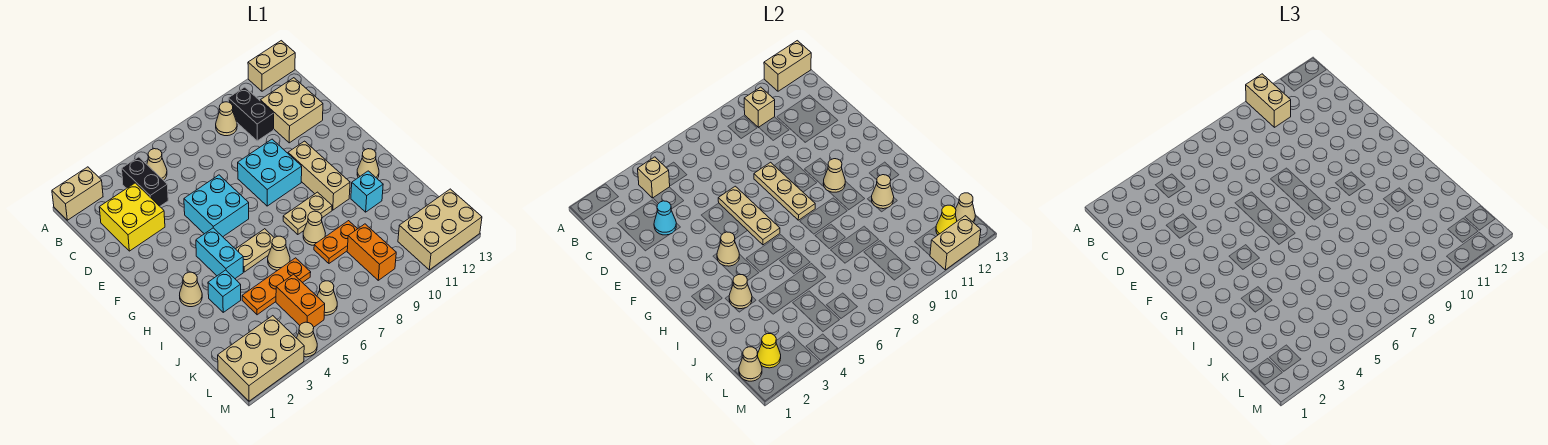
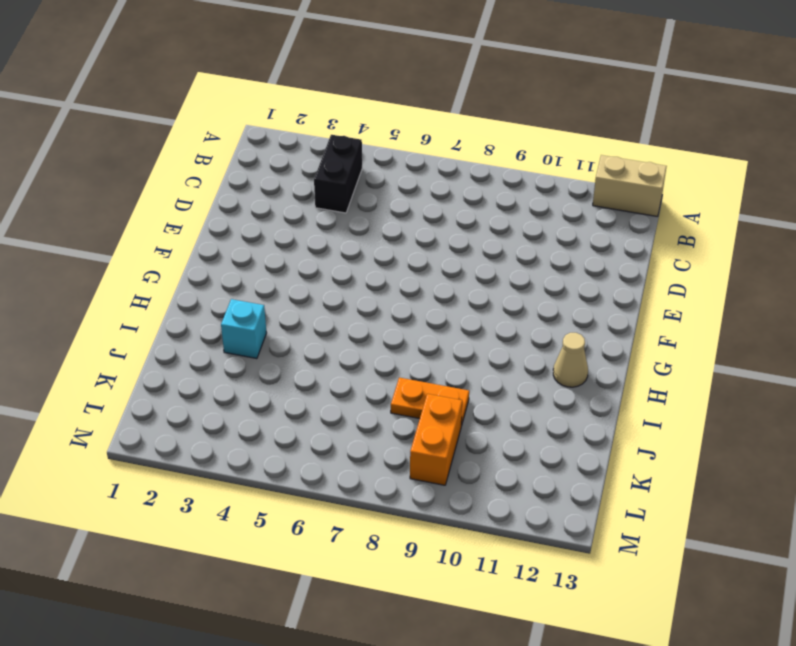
none -> tan brick A1:A2 level 1
none -> tan cone B5 level 1
none -> tan cone B9 level 1
none -> black brick B10:C10 level 1

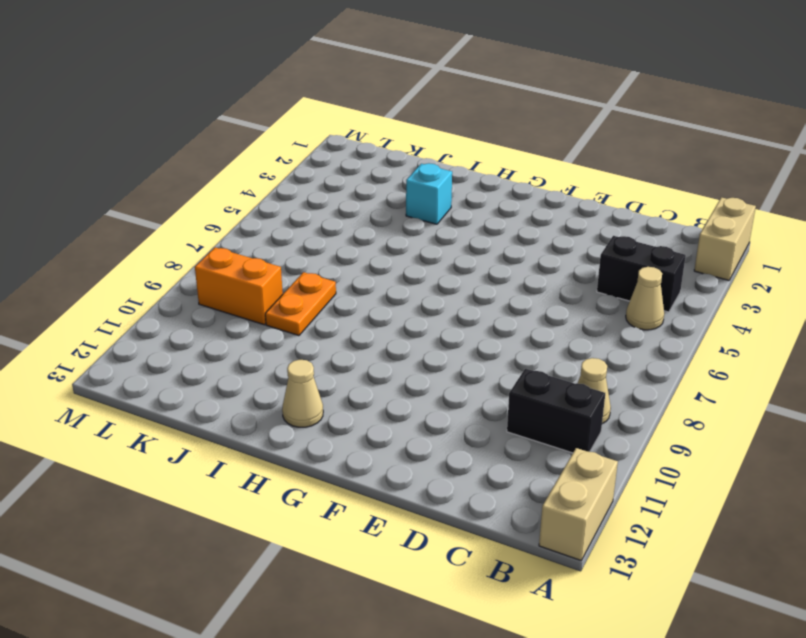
none -> yellow brick C2:D3 level 1
none -> tan brick C11:D12 level 1
none -> cyan brick E5:F6 level 1
none -> cyan brick E8:F9 level 1

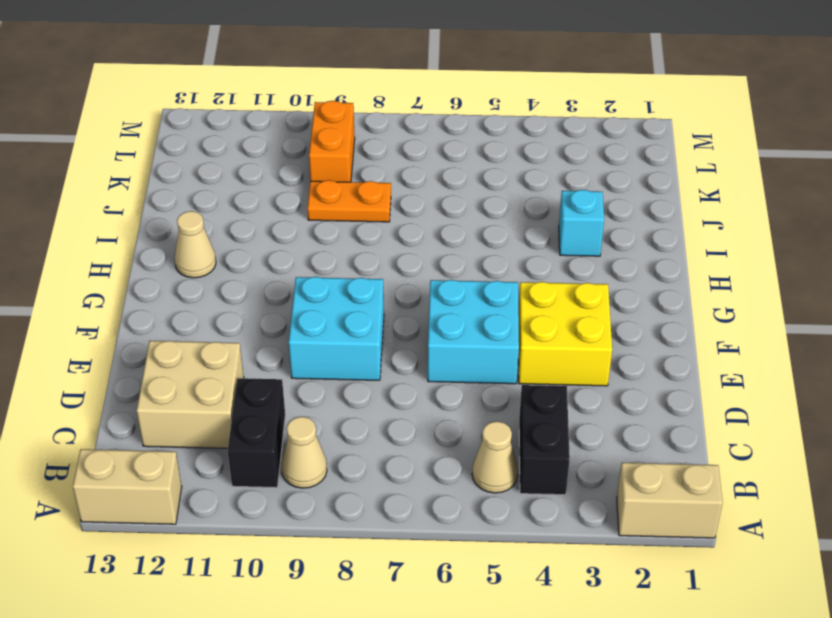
yellow brick E3:F4 level 1 -> yellow brick C2:D3 level 1
none -> tan brick F10:H10 level 1
none -> cyan brick G4:H4 level 1
none -> tan cone H2 level 1
none -> tan plate H5:H6 level 1

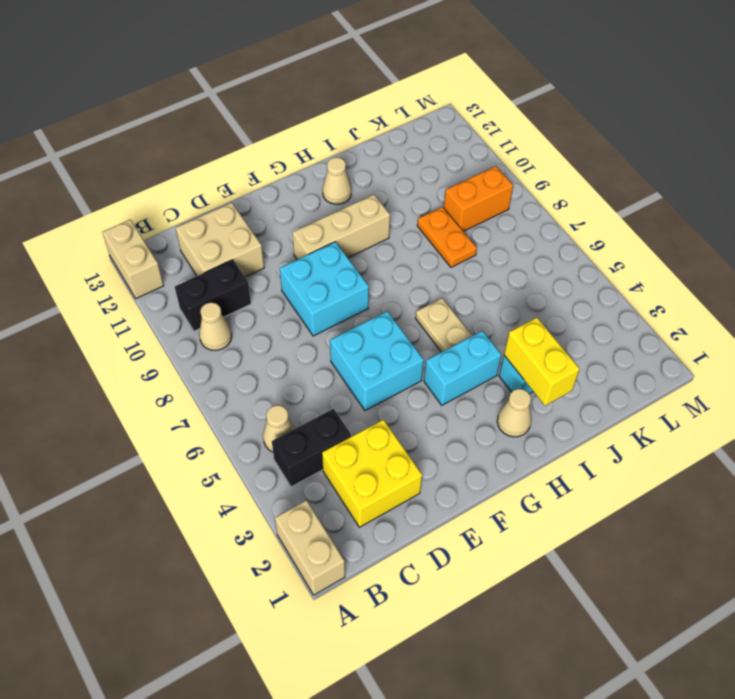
yellow brick I2:I3 level 2 -> tan cone I3 level 2
none -> tan plate H8:H9 level 1
none -> tan cone I6 level 1
none -> tan cone I8 level 1
none -> cyan brick I11 level 1

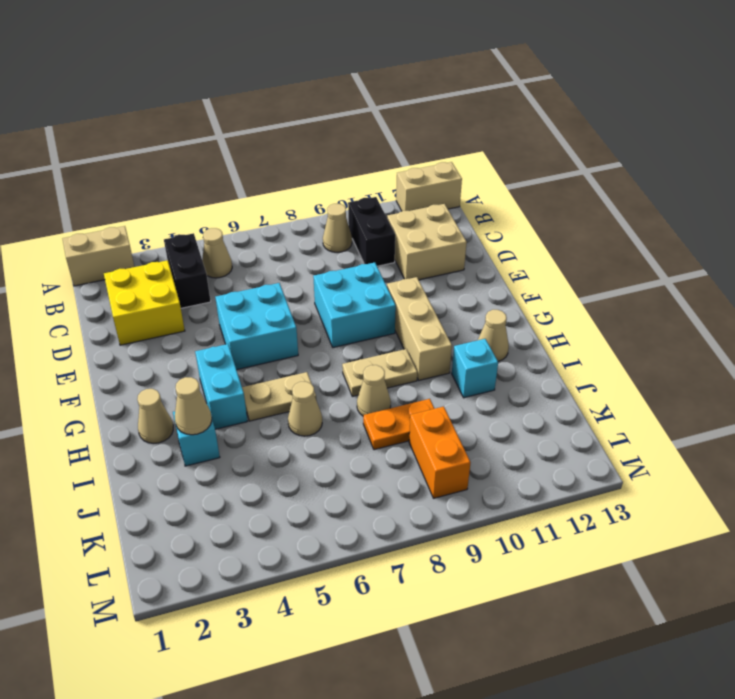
none -> orange plate J4:J6 level 1
none -> orange brick K5:L5 level 1
none -> tan brick L1:M3 level 1
none -> tan cone L6 level 1

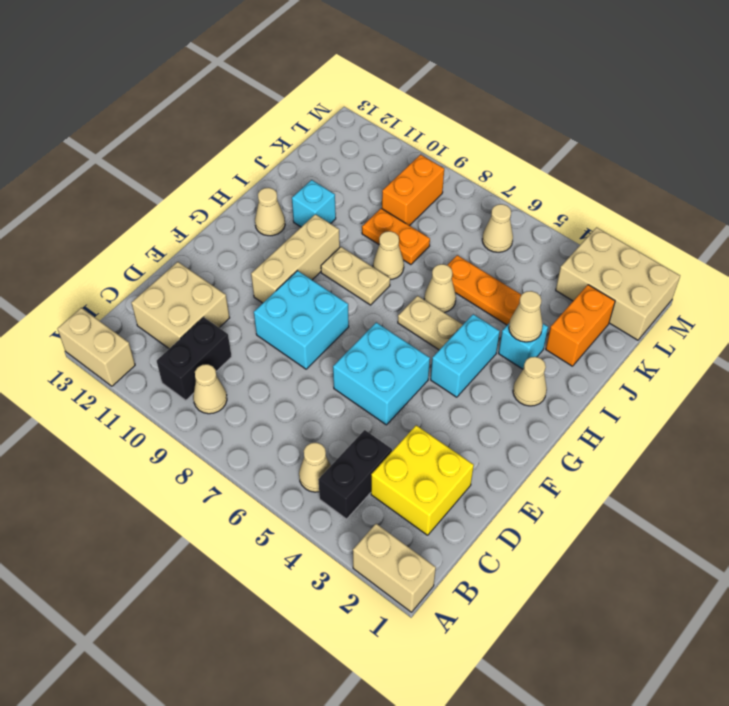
orange brick J2:K2 level 1 -> orange brick K5:L5 level 1
none -> tan brick L11:M13 level 1
none -> tan cone M4 level 1
none -> tan brick A12:A13 level 2
none -> tan brick B4 level 2

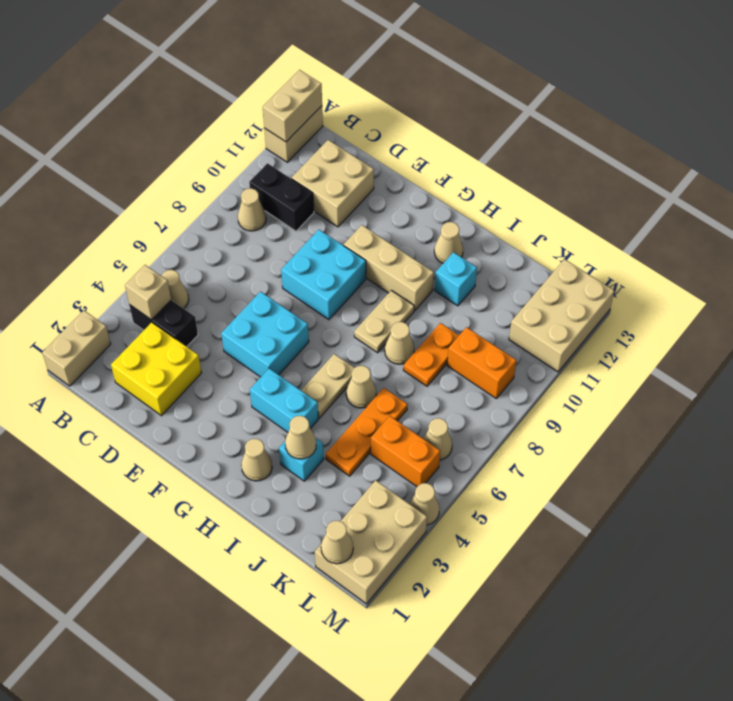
none -> tan brick B10 level 2
none -> cyan cone D3 level 2
none -> tan plate E6:G6 level 2
none -> tan plate E8:G8 level 2

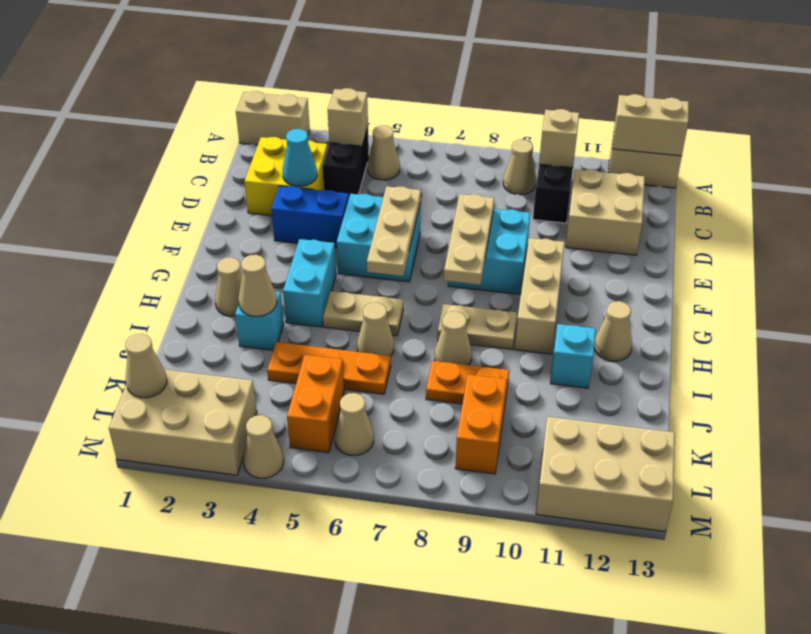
blue brick E3:E4 level 1 -> none
none -> tan cone G4 level 2
none -> tan cone G10 level 2
none -> tan cone I11 level 2
none -> yellow cone L2 level 2

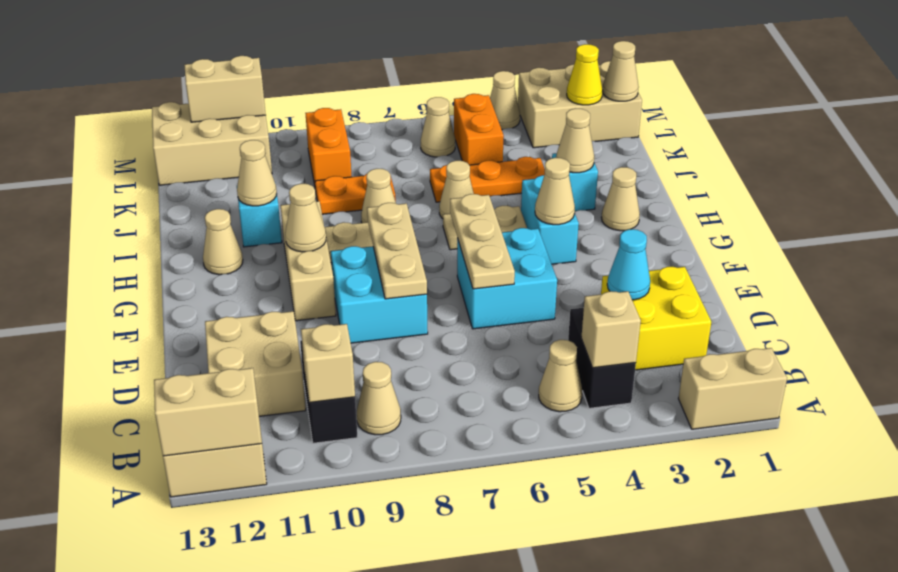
none -> yellow cone L12 level 2
none -> tan cone L13 level 2
none -> tan brick A10:B10 level 3

